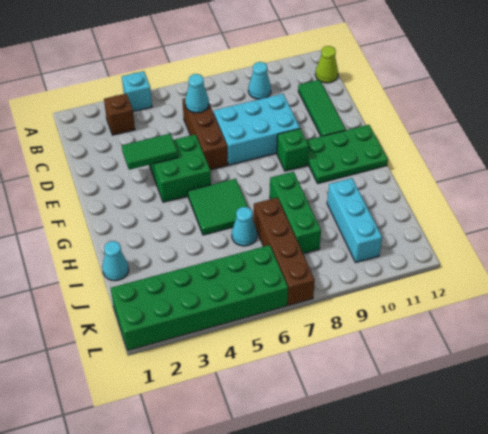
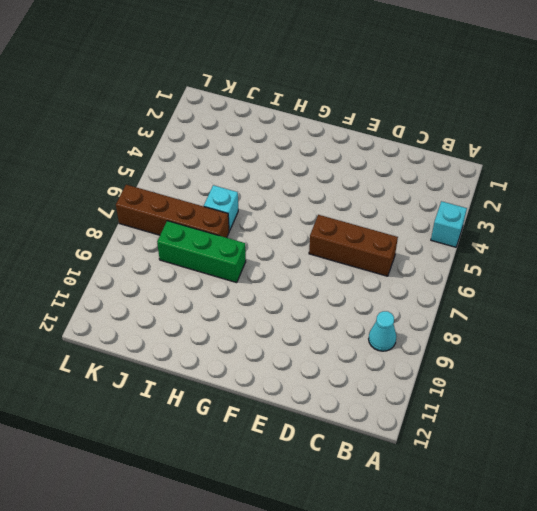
cyan brick I6 level 1 -> cyan cone I6 level 1
none -> brown brick B3 level 1
none -> lime cone B12 level 1
none -> green tile C11:E11 level 1

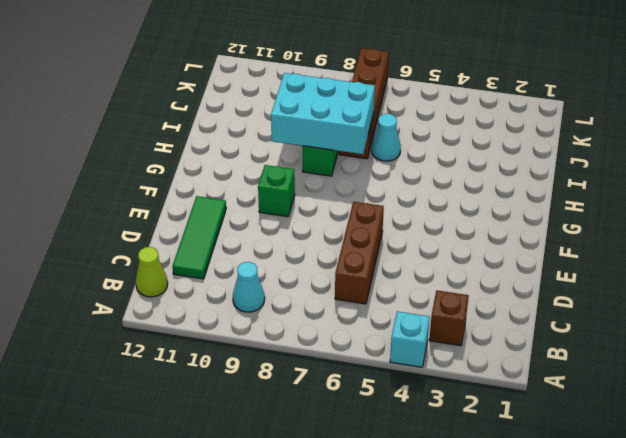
cyan brick H7:I9 level 2 -> cyan brick D7:E9 level 1
none -> green brick E4:F5 level 1
none -> green plate F10:G12 level 1
none -> green tile G5:H6 level 1

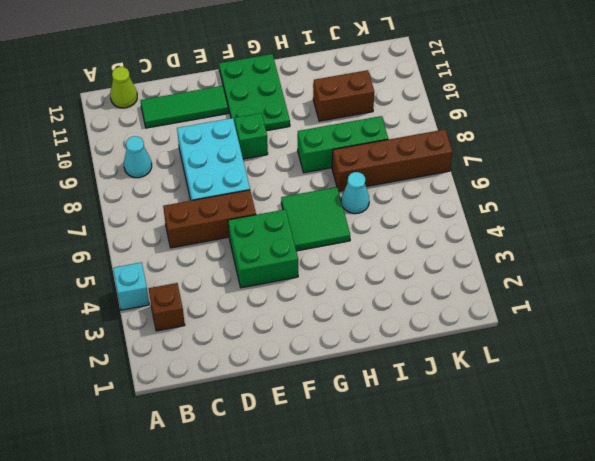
brown brick I10:J10 level 1 -> cyan brick I10:K10 level 1
none -> cyan cone I1 level 1
none -> green brick K1:L6 level 1
none -> cyan cone C6 level 2

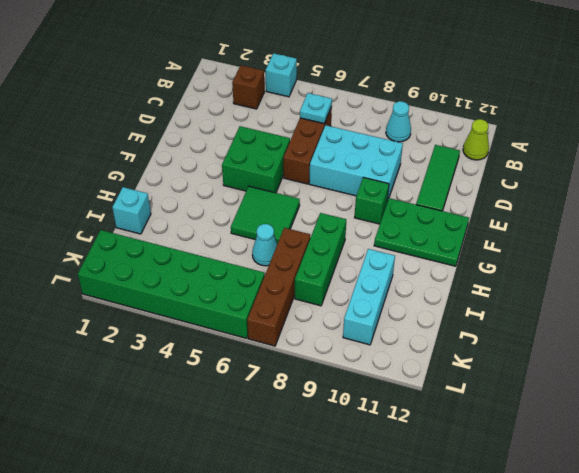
cyan plate C6 level 2 -> cyan cone C6 level 2
cyan brick I1 level 1 -> cyan cone I1 level 1
none -> green tile E3:E4 level 2

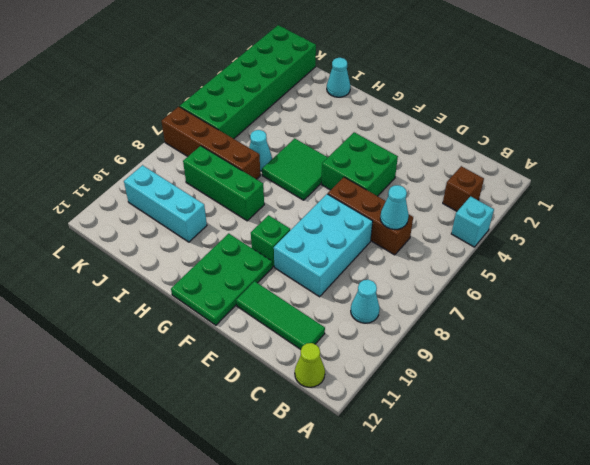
none -> green tile E3:E4 level 2

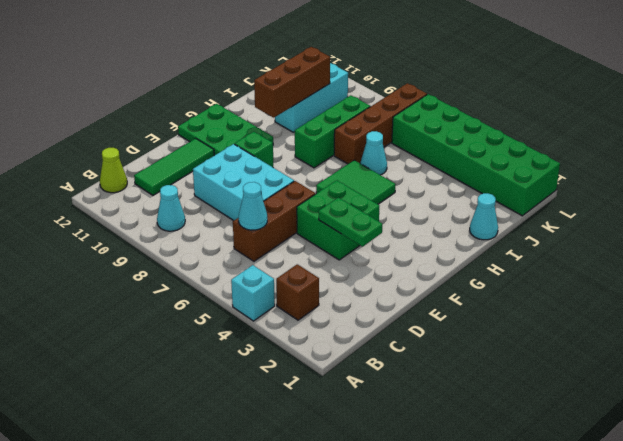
green plate E3:E4 level 2 -> green tile E3:E4 level 2
brown brick H10:J10 level 2 -> none

